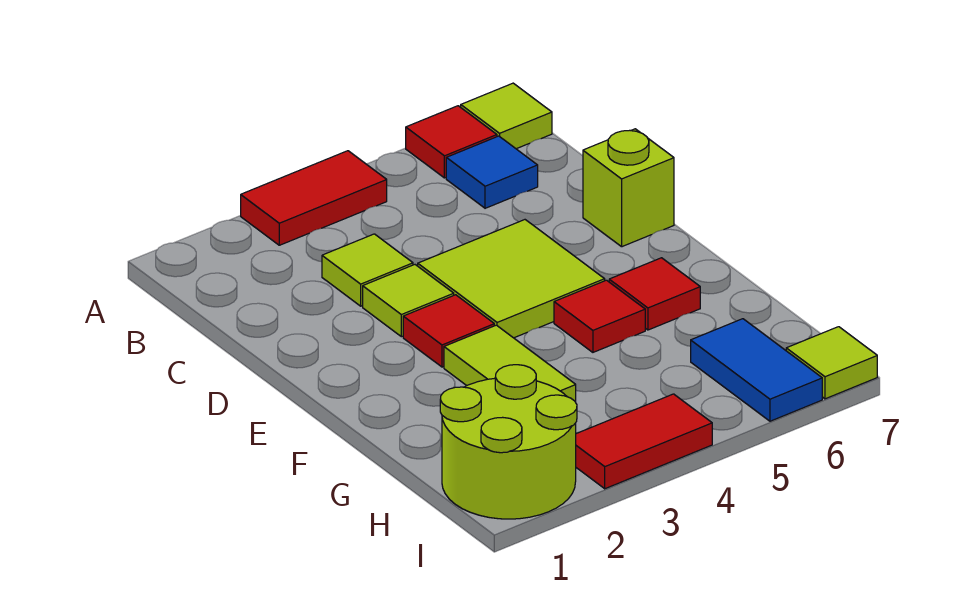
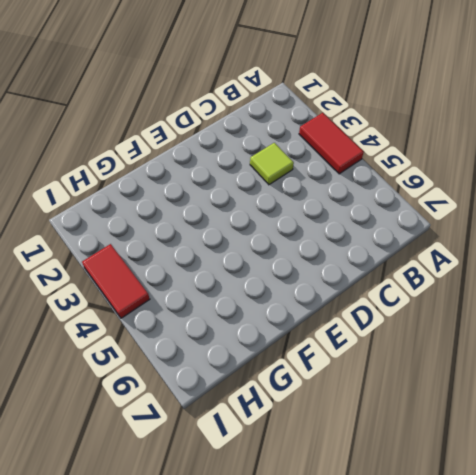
none -> red tile A6 level 1
none -> lime tile A7 level 1
none -> blue tile B6 level 1

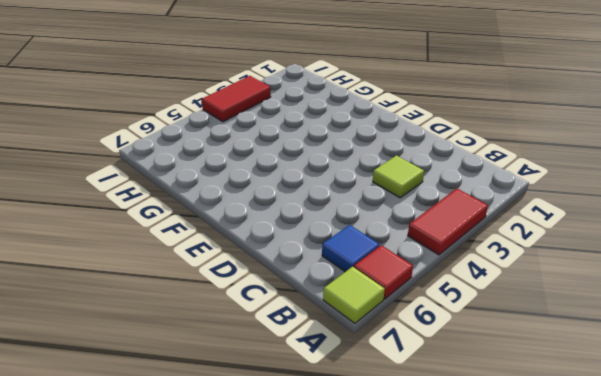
none -> lime tile D3 level 1
none -> lime tile D4:E5 level 1
none -> lime brick D7 level 1

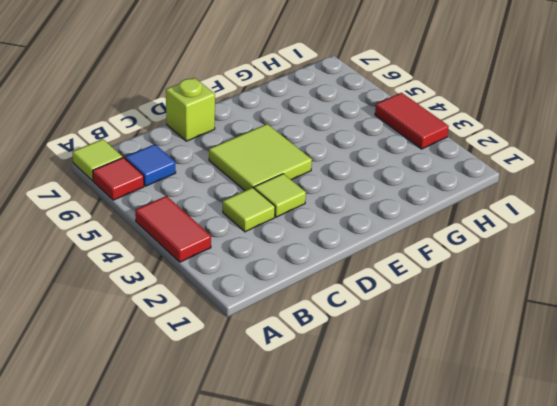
none -> red tile E3 level 1
none -> lime tile F3:G3 level 1
none -> red tile F5 level 1

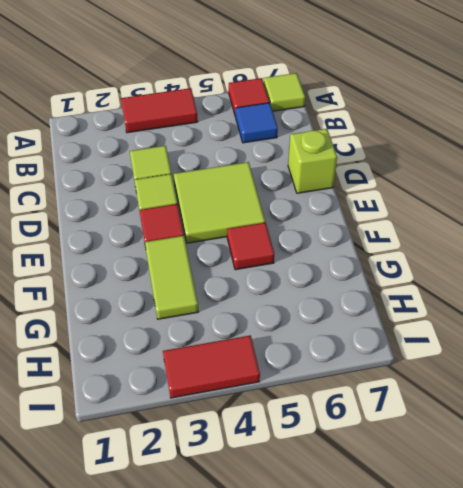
none -> red tile F6 level 1
none -> lime round brick H1:I2 level 1
none -> blue tile H6:I6 level 1

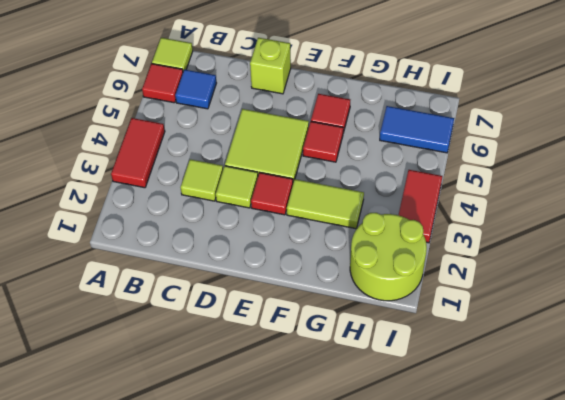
none -> lime tile I7 level 1

